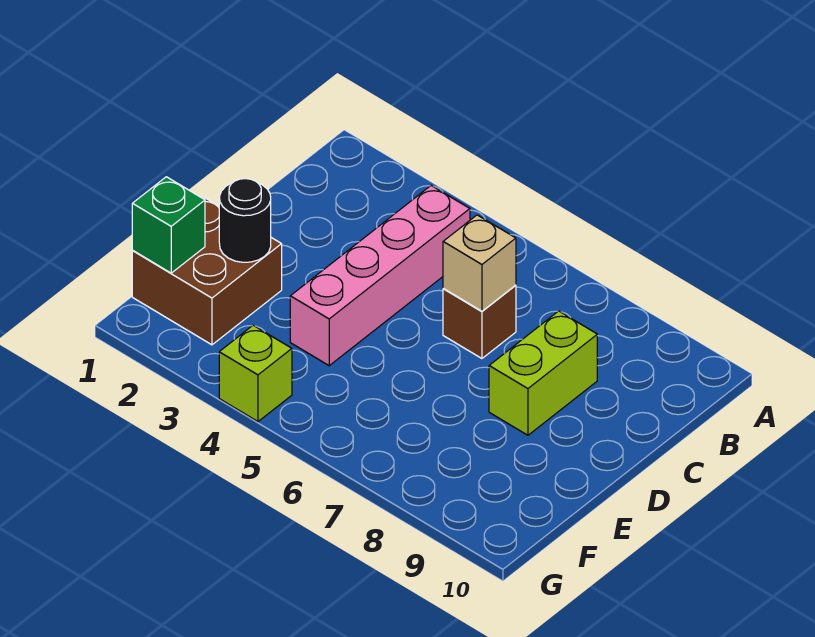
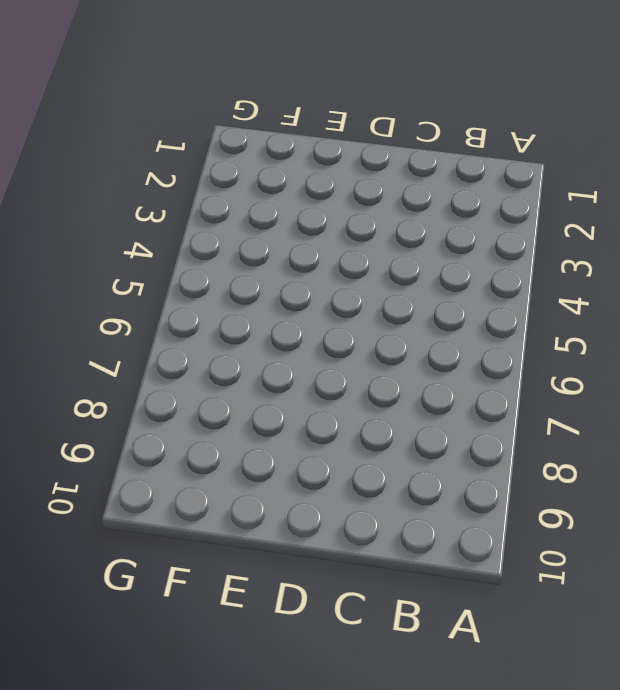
none -> pink brick B4:E4 level 1
none -> brown brick C6 level 1

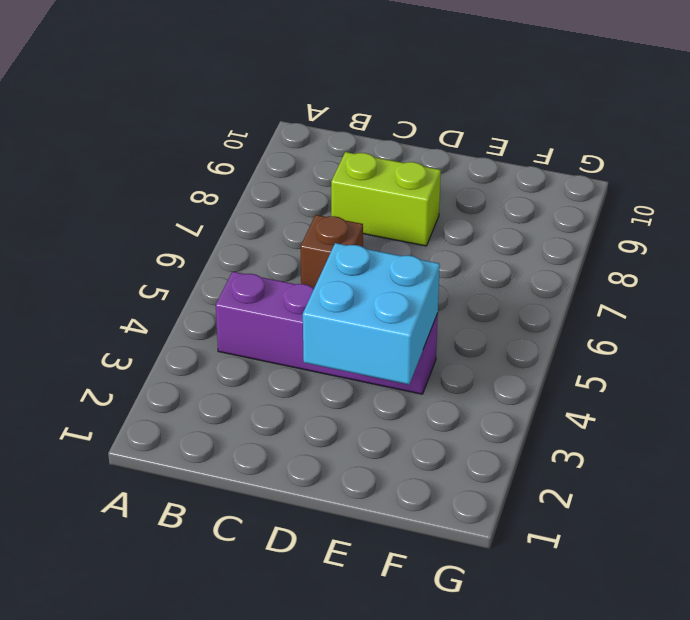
purple brick B4:E4 level 1 -> pink brick B4:E4 level 1
cyan brick D3:E4 level 2 -> none
none -> brown brick E1:F2 level 1
none -> lime brick G4 level 1

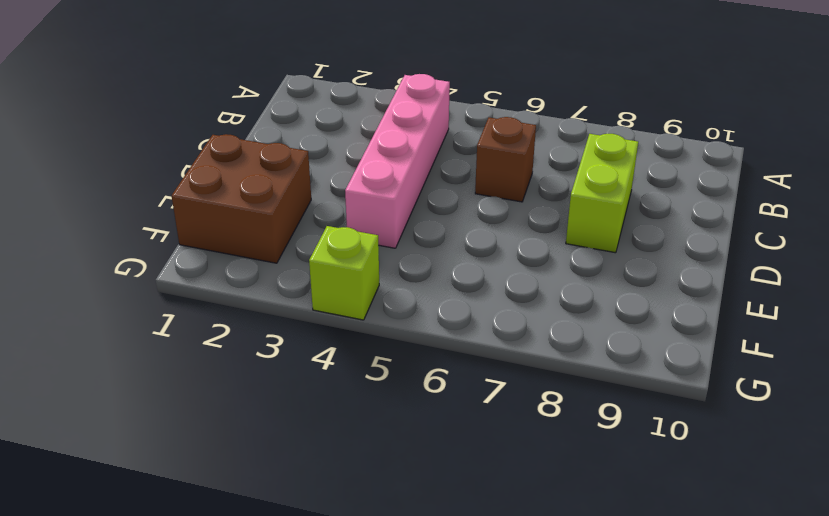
none -> tan brick C6 level 2
none -> black round brick E2 level 2

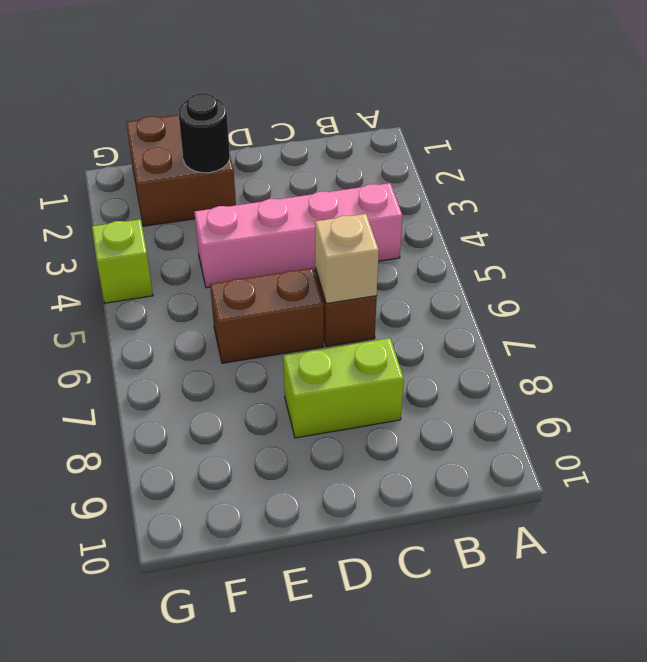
brown brick D6:E6 level 1 -> none
none -> green brick F1 level 2

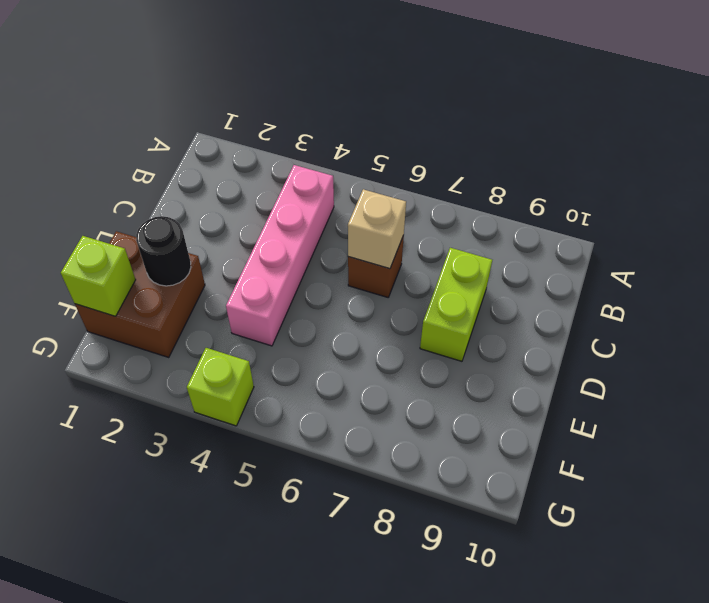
lime brick F1 level 2 -> green brick F1 level 2

